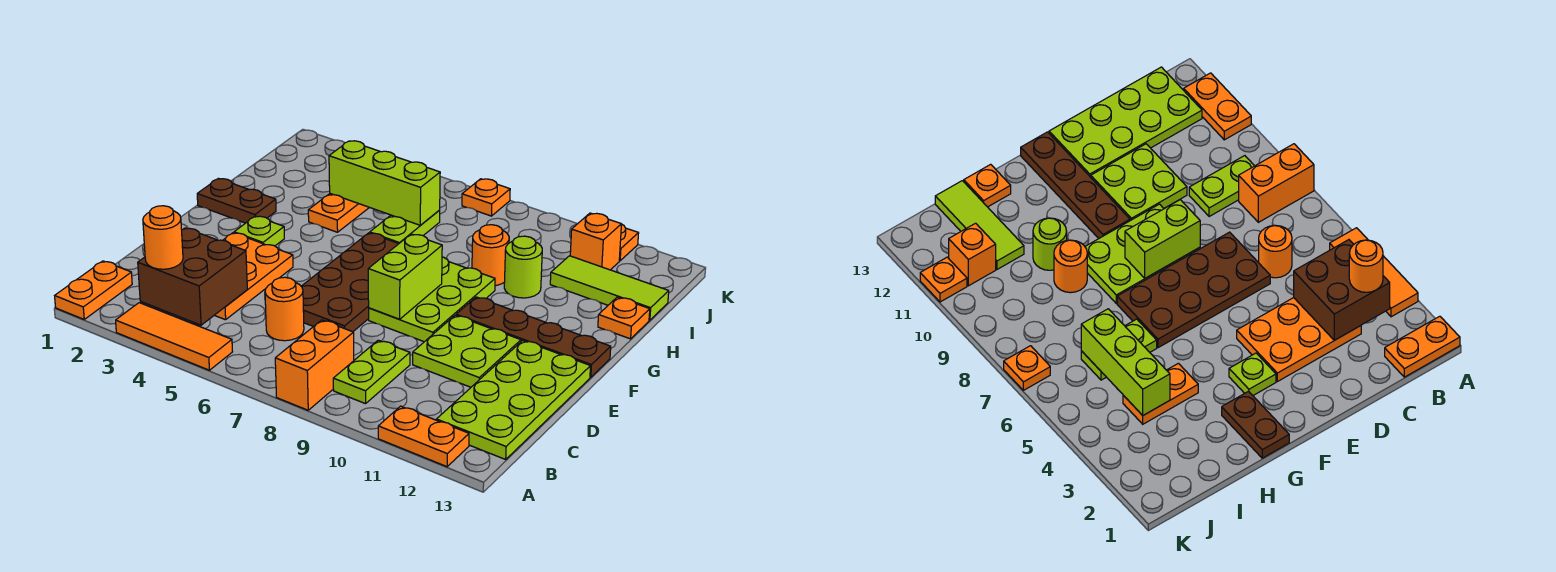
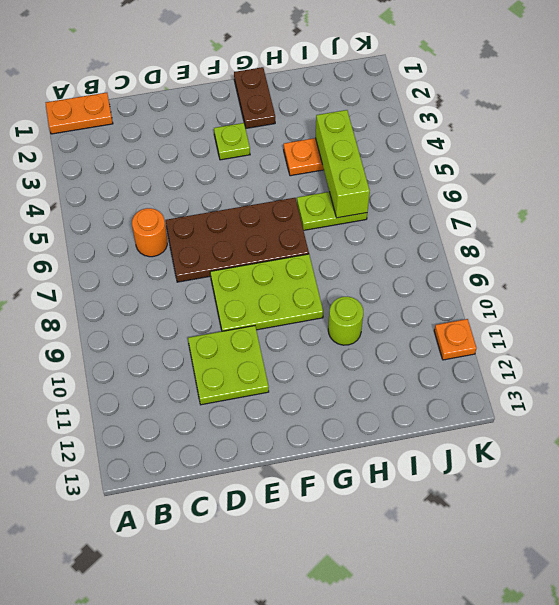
none -> orange tile A3:A5 level 1
none -> orange brick A8:B8 level 1
none -> orange plate A11:A12 level 1

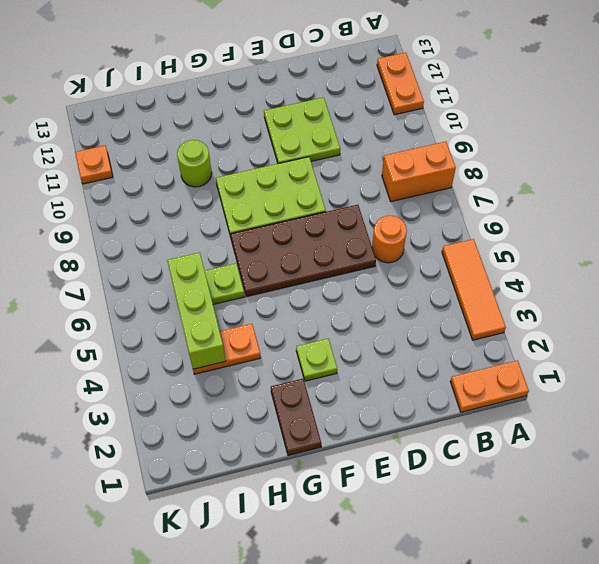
none -> lime plate B9:C9 level 1
none -> lime plate B12:E13 level 1
none -> orange plate C3:E4 level 1

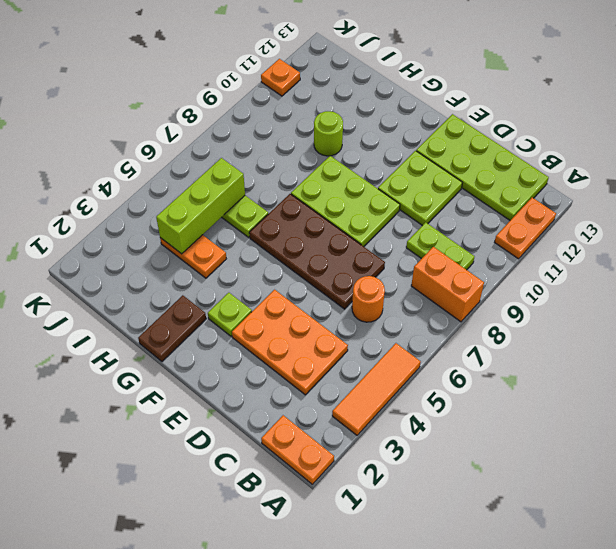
none -> brown plate F10:F13 level 1
none -> orange round brick H9 level 1
none -> orange plate H13 level 1

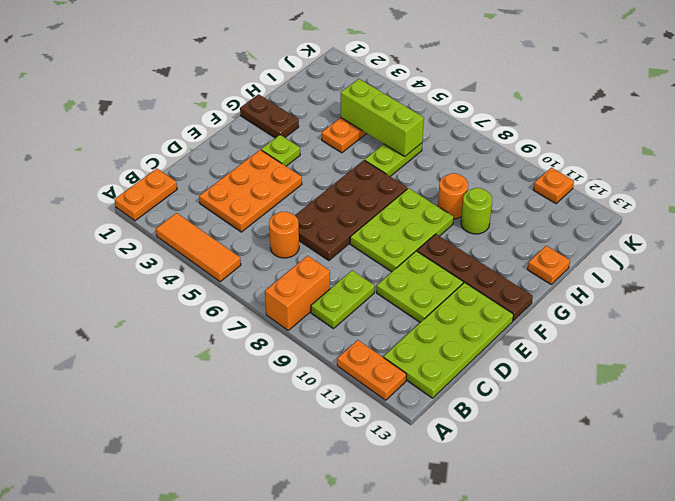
none -> lime tile I11:I13 level 1
none -> orange brick J11 level 1
none -> orange plate K7 level 1

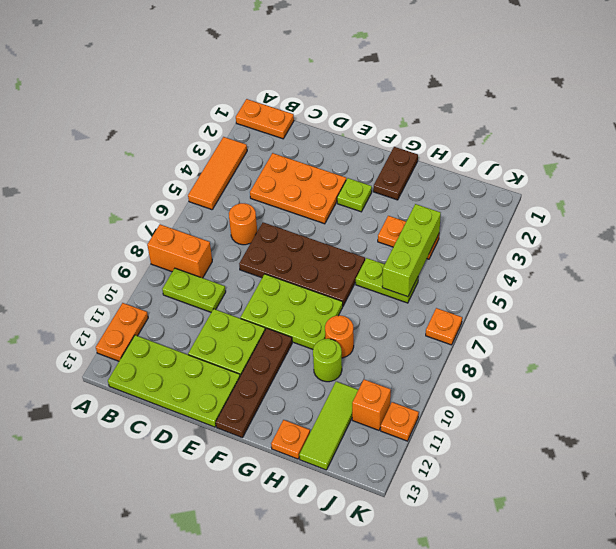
none -> brown brick B3:C4 level 2
none -> lime brick E8:F8 level 2
none -> orange round brick B3 level 3

